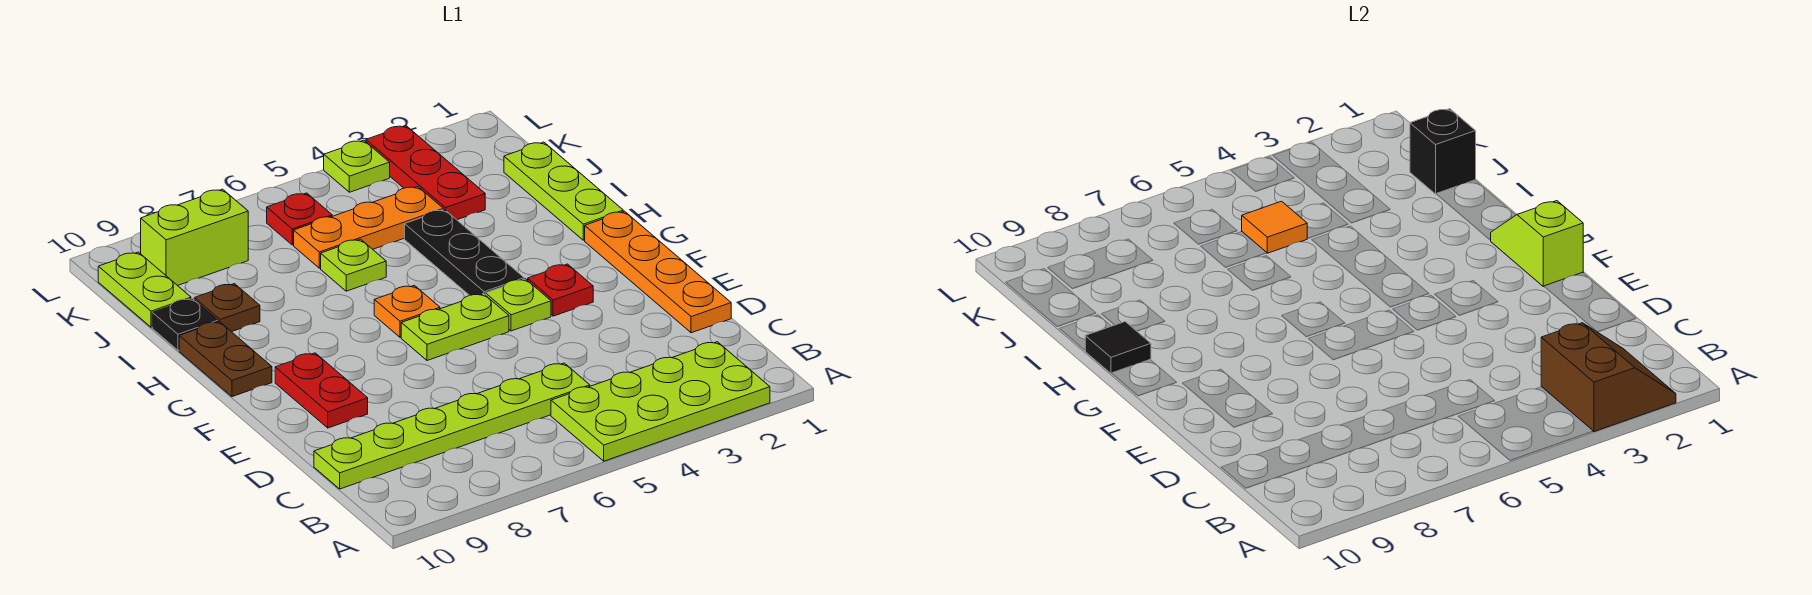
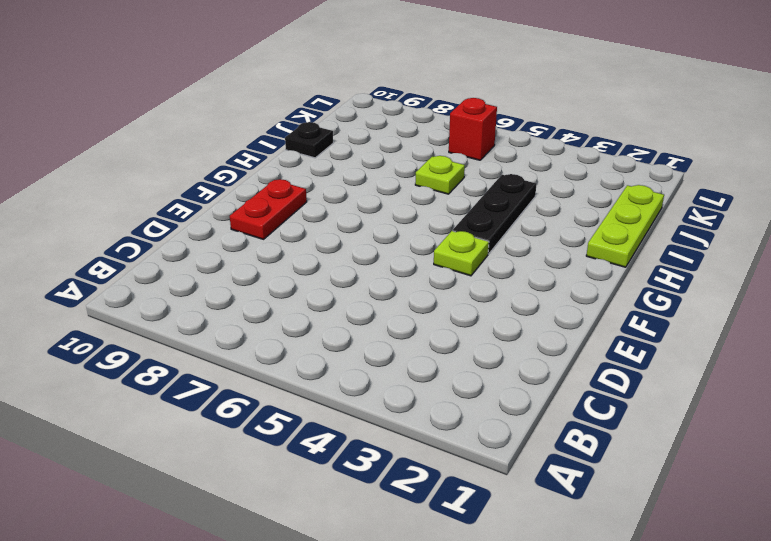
red brick K6 level 1 -> red plate K6 level 1
none -> lime plate A2:B5 level 1
none -> lime plate C5:C10 level 1
none -> orange plate D1:G1 level 1

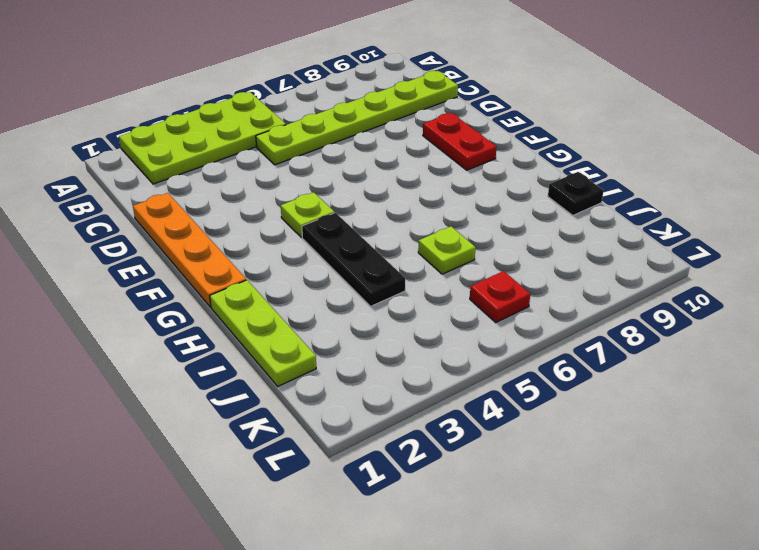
none -> red plate F3 level 1
none -> lime plate F5:F6 level 1
none -> orange plate G6 level 1

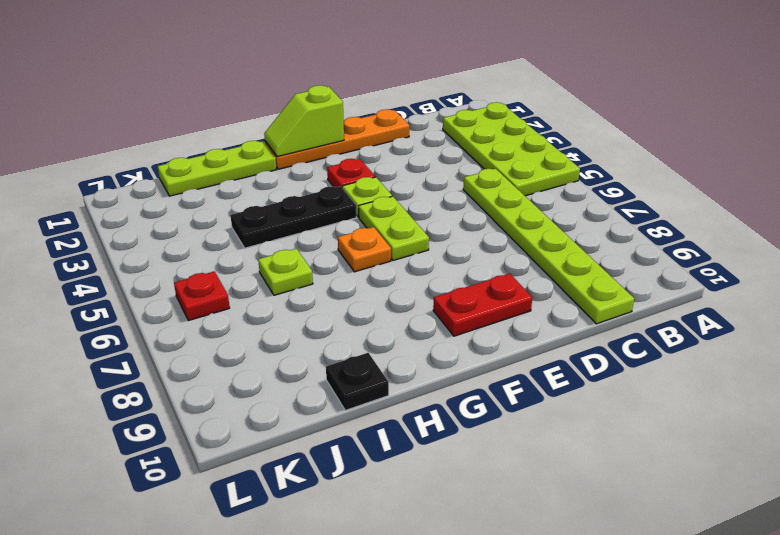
none -> brown plate G10:H10 level 1
none -> brown plate I9 level 1
none -> red plate J3:L3 level 1

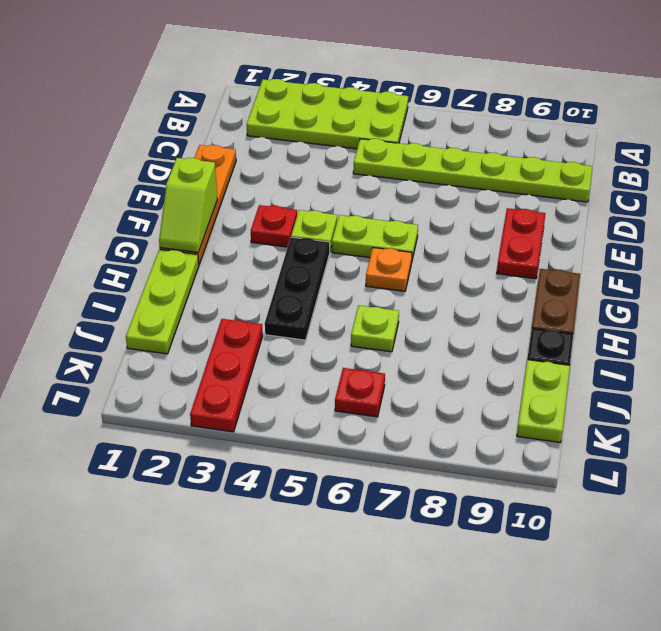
none -> brown plate I9 level 1
none -> orange plate J4:J6 level 1
none -> lime brick K8:K9 level 1

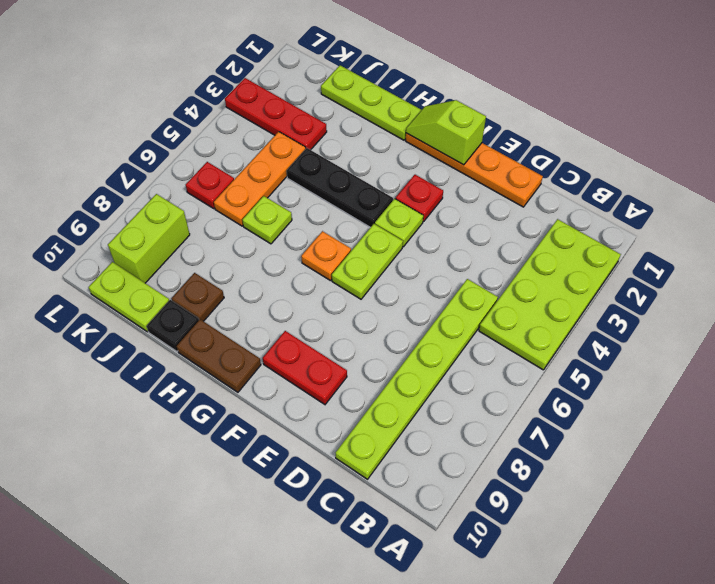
none -> lime plate L4 level 1
none -> brown slope A2:B3 level 2 top 3
none -> black tile H10 level 2

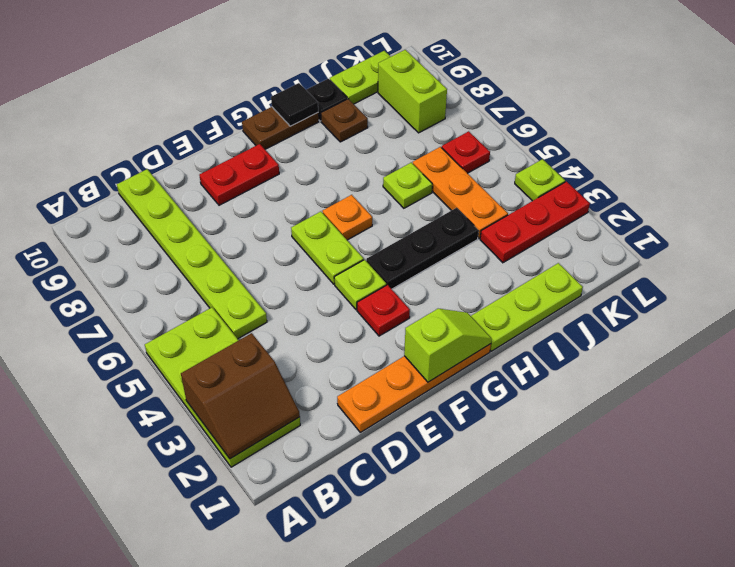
none -> black brick J1 level 2
none -> orange tile J5 level 2

